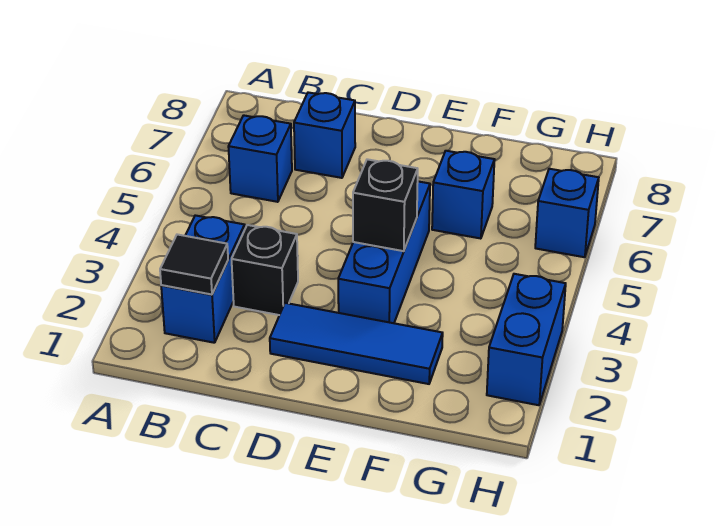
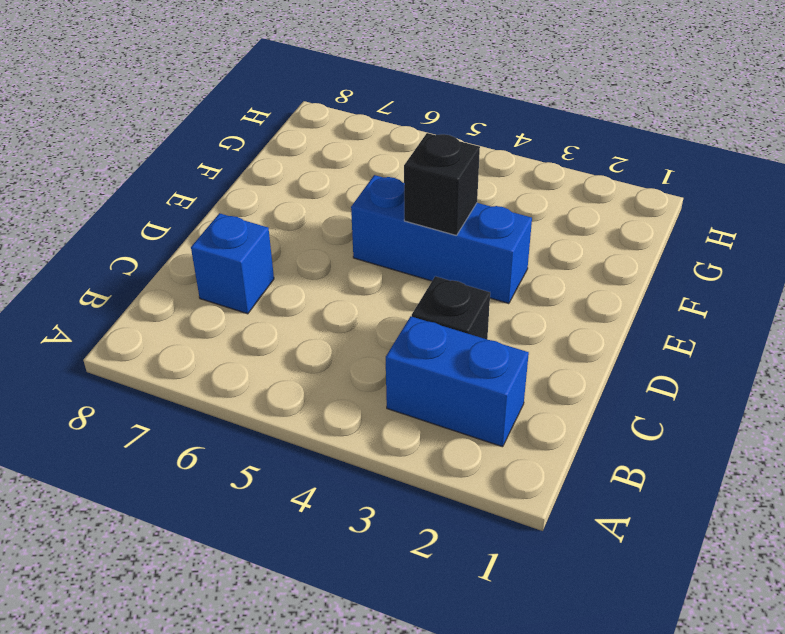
none -> blue brick B6 level 1
none -> blue tile D2:F2 level 1

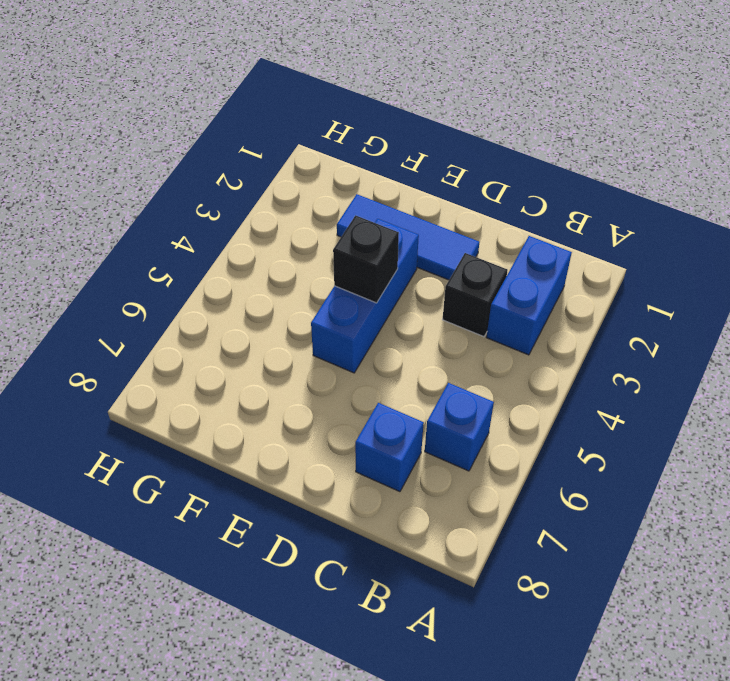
none -> blue brick F6 level 1
none -> blue brick H2:H3 level 1

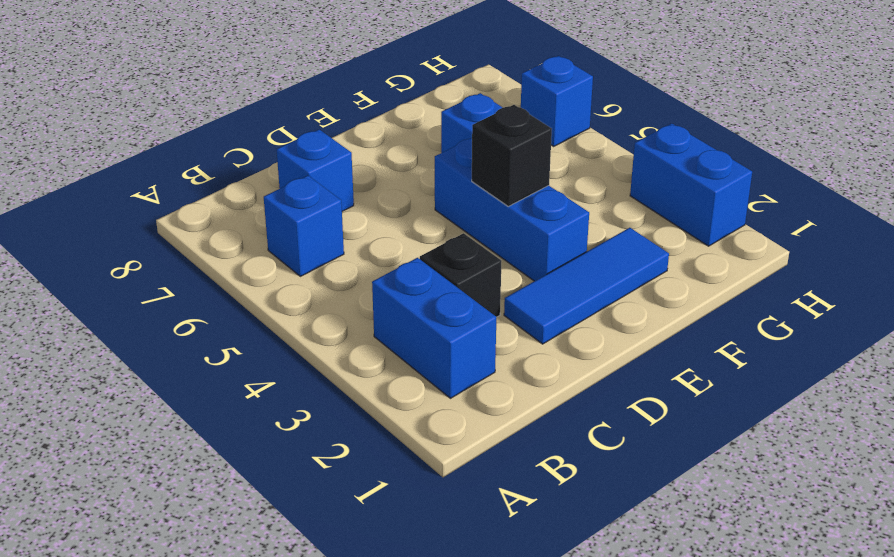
none -> black tile B2 level 2

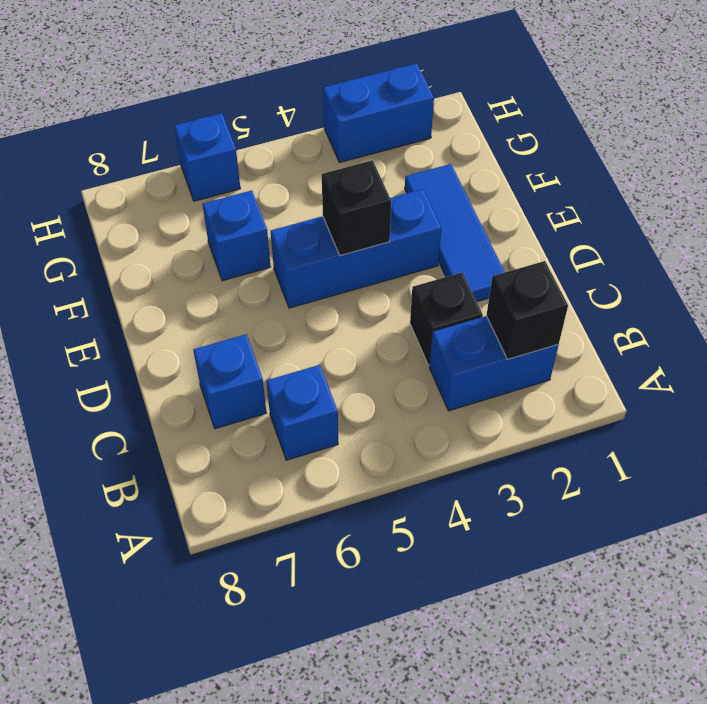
black brick B2 level 2 -> black tile B2 level 2

